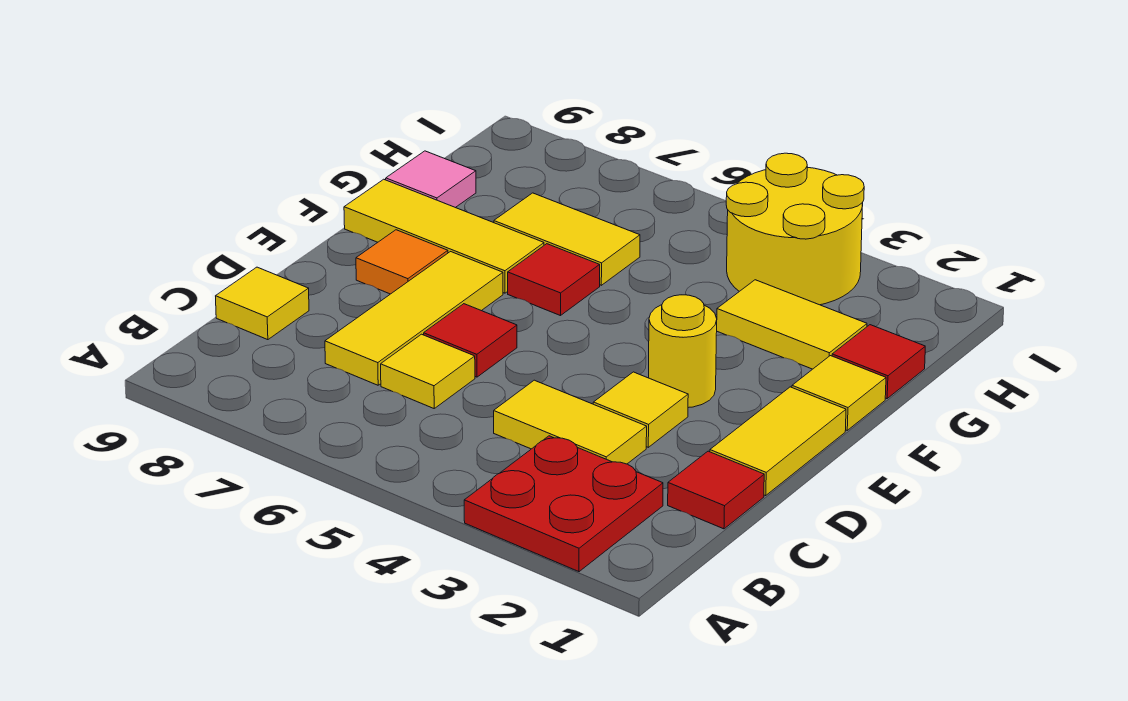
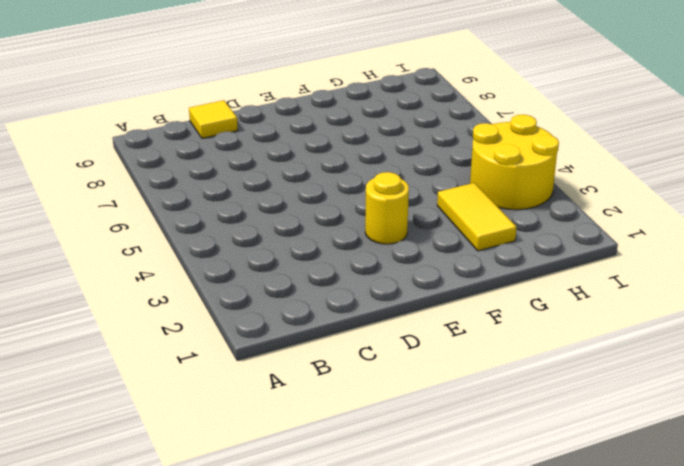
none -> red plate A2:B3 level 1
none -> red tile C1 level 1
none -> yellow tile C3:C4 level 1

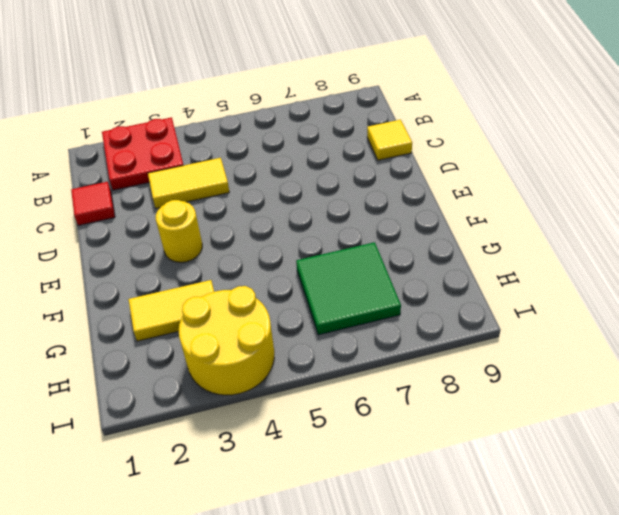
green tile G6:H7 level 1 -> yellow tile G6:G7 level 1
none -> yellow tile C6 level 1
none -> yellow tile C7:E7 level 1
none -> yellow tile D1:E1 level 1

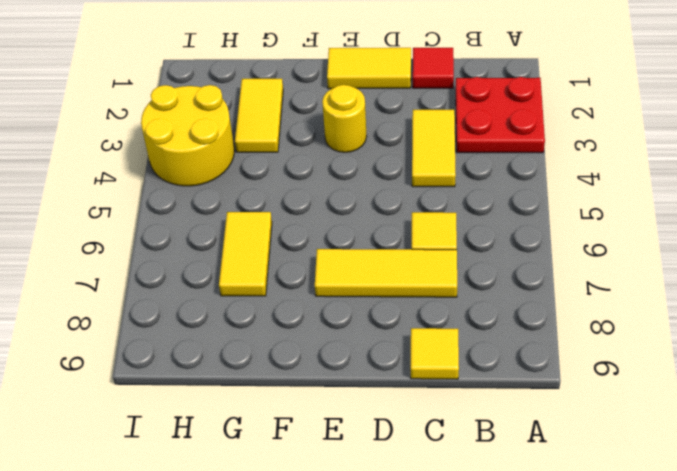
none -> yellow tile D3 level 1
none -> red tile D6 level 1
none -> orange tile E8 level 1

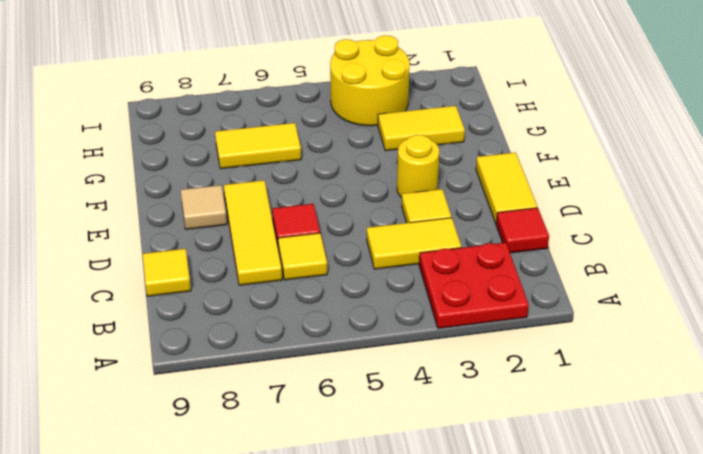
tan tile E8 level 1 -> orange tile E8 level 1
none -> yellow tile F1 level 1
none -> red tile F6 level 1
none -> yellow tile F7:F9 level 1

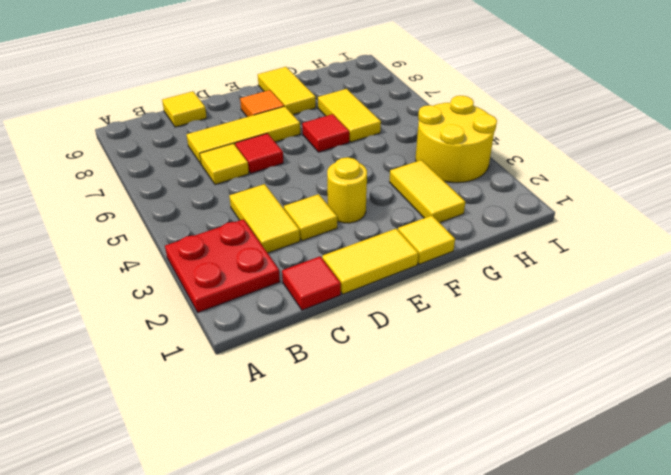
yellow tile F8:F9 level 1 -> yellow tile F7:F9 level 1
none -> red tile G1 level 1
none -> pink tile G9 level 1

